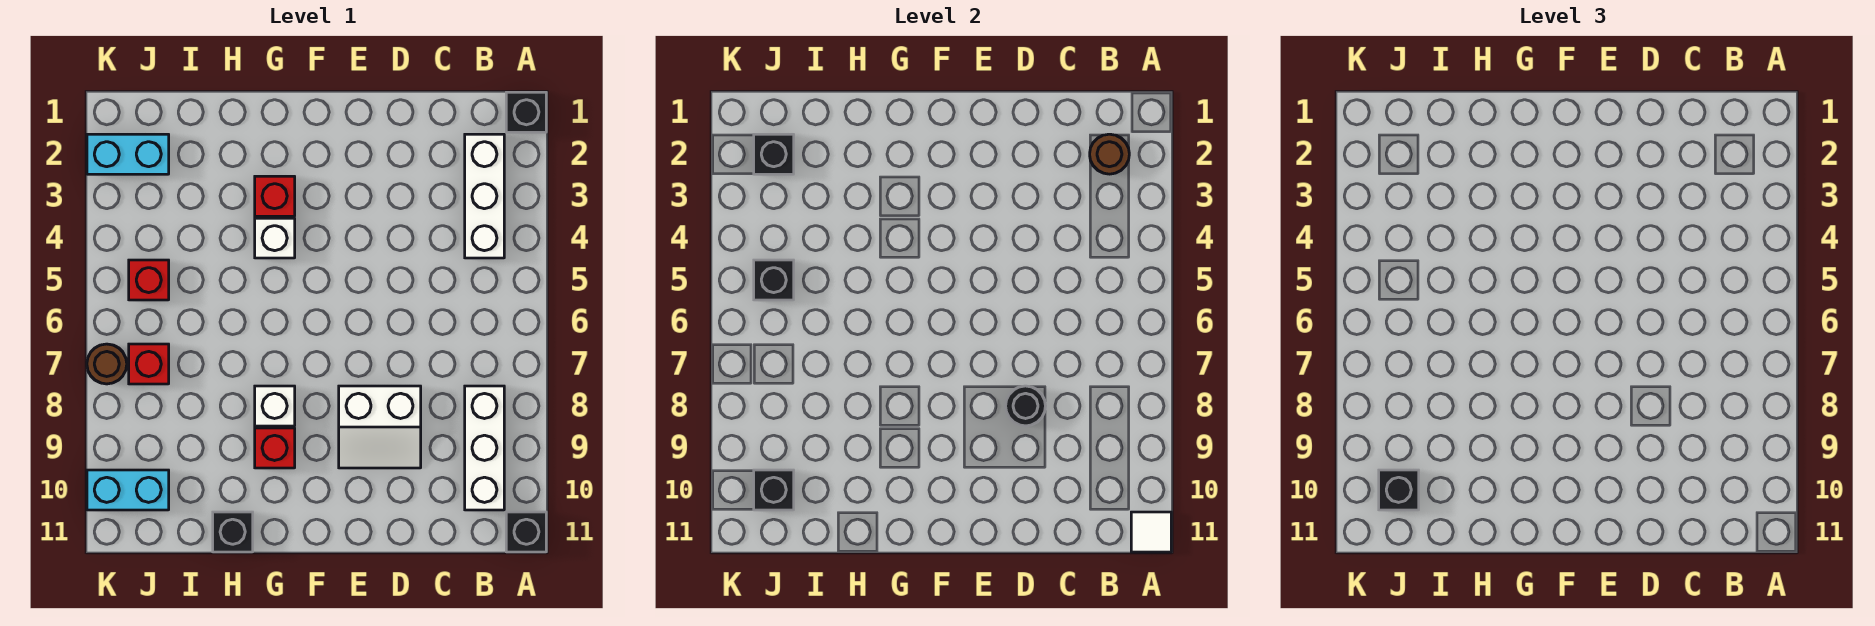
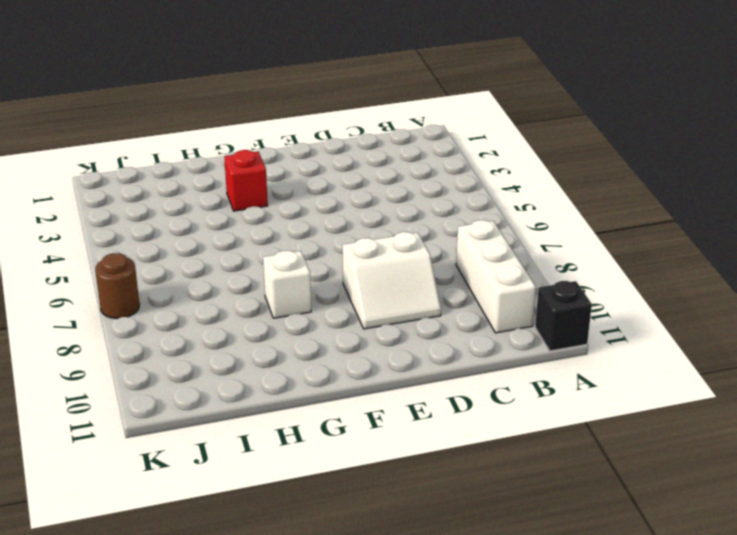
none -> black brick A1 level 1
none -> white brick B2:B4 level 1
none -> white brick G4 level 1

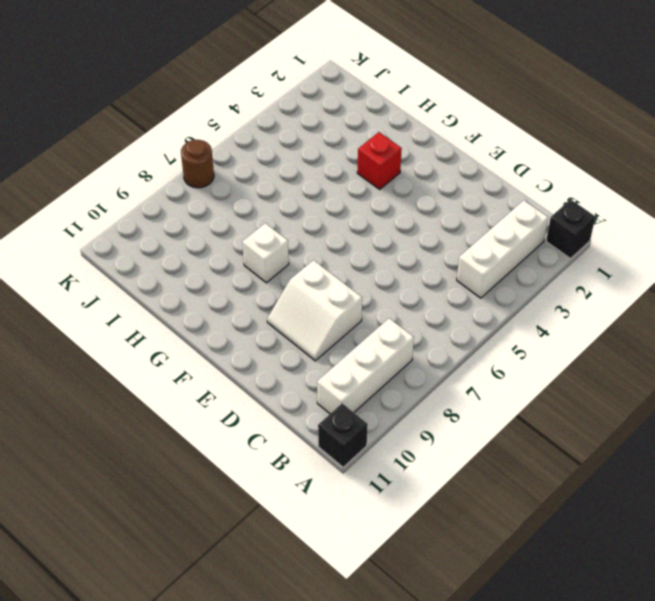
none -> white brick G4 level 1
none -> red brick G9 level 1
none -> black brick H11 level 1

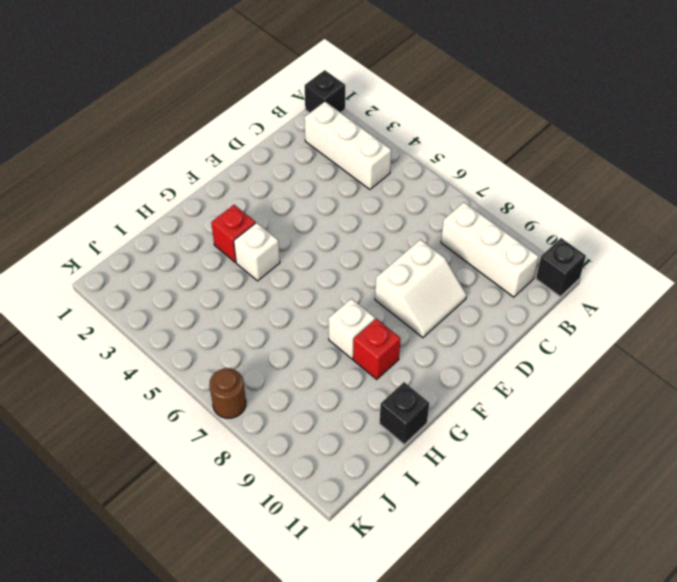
none -> cyan brick J2:K2 level 1
none -> red brick J5 level 1
none -> red brick J7 level 1

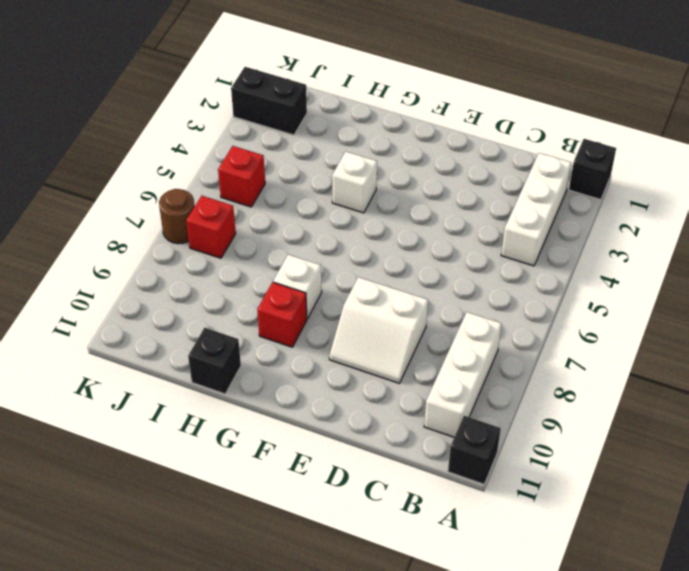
black brick J2:K2 level 1 -> cyan brick J2:K2 level 1
none -> red brick G3 level 1
none -> cyan brick J10:K10 level 1
none -> white tile A11 level 2

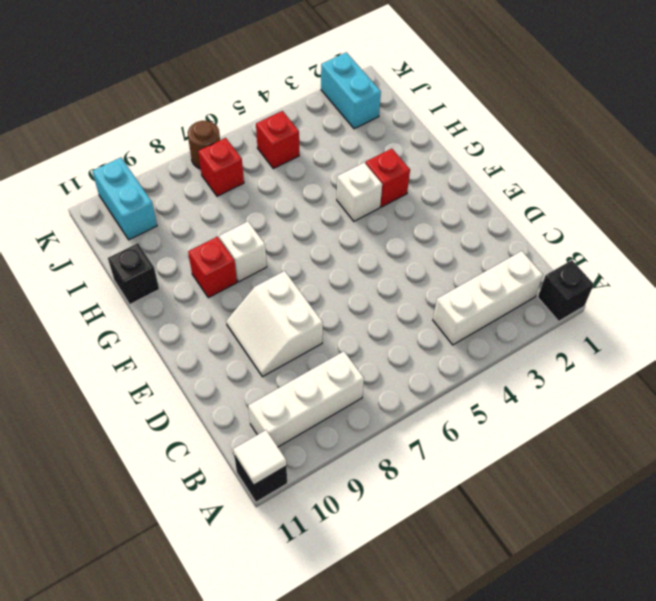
none -> brown round brick B2 level 2
none -> black round brick D8 level 2
none -> black brick J2 level 2

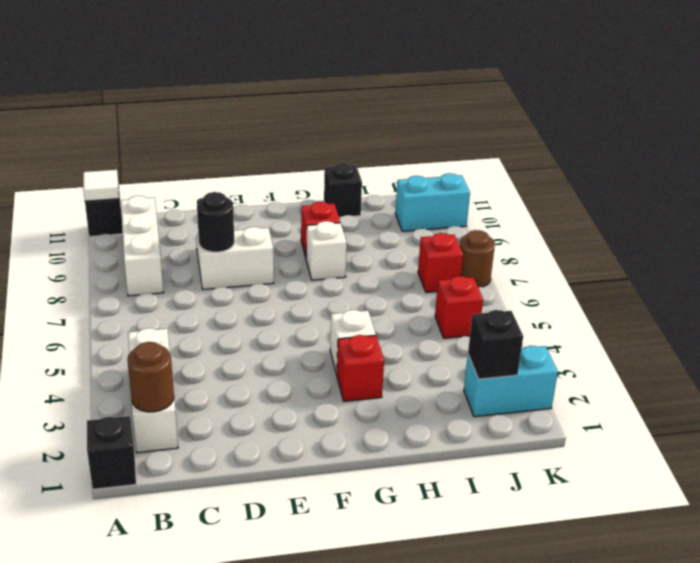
none -> black brick J5 level 2
none -> black brick J10 level 2
none -> black brick J10 level 3

